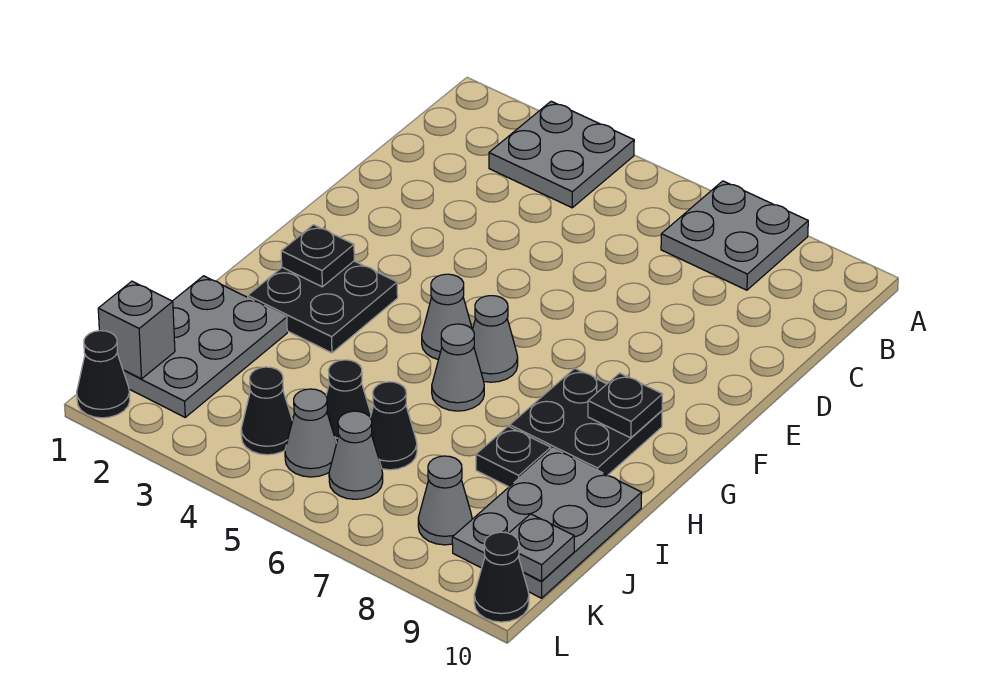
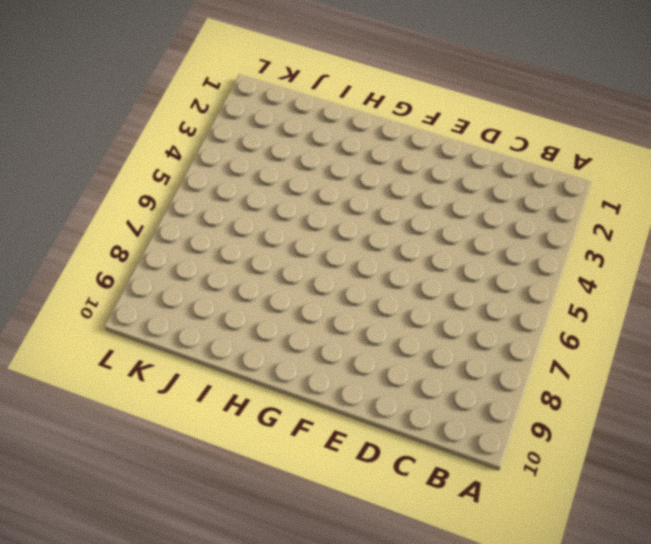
none -> grey plate A3:B4 level 1
none -> grey plate A7:B8 level 1
none -> black plate G2:H3 level 1

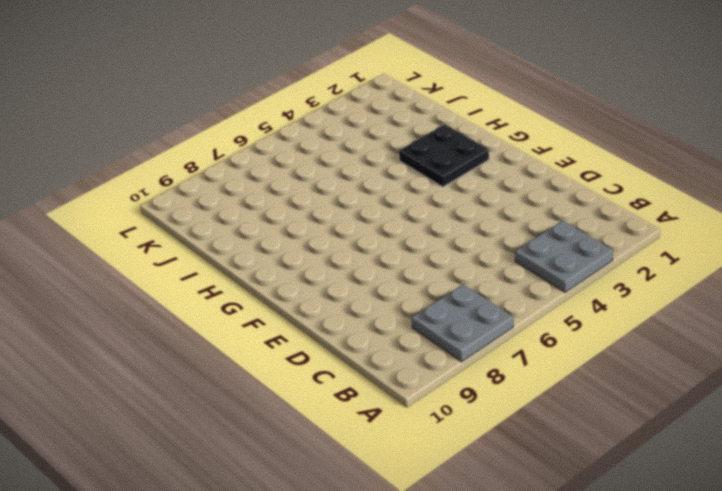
none -> grey cone G5 level 1
none -> grey cone G6 level 1
none -> black plate G8:H9 level 1

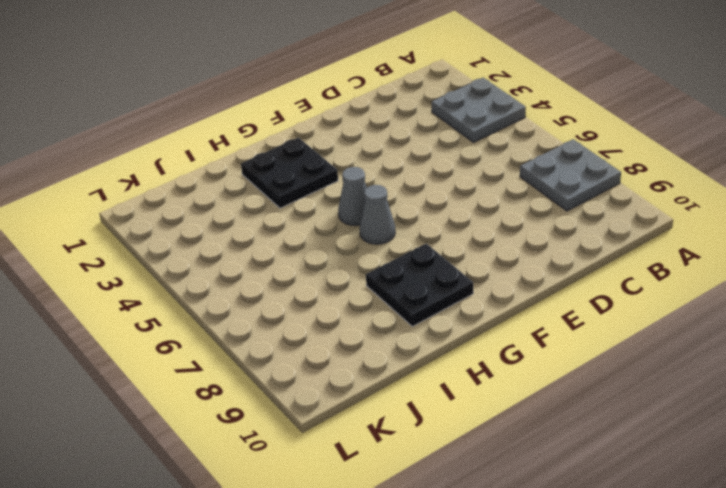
none -> grey cone H6 level 1
none -> grey plate I1:K2 level 1
none -> black plate I8 level 1

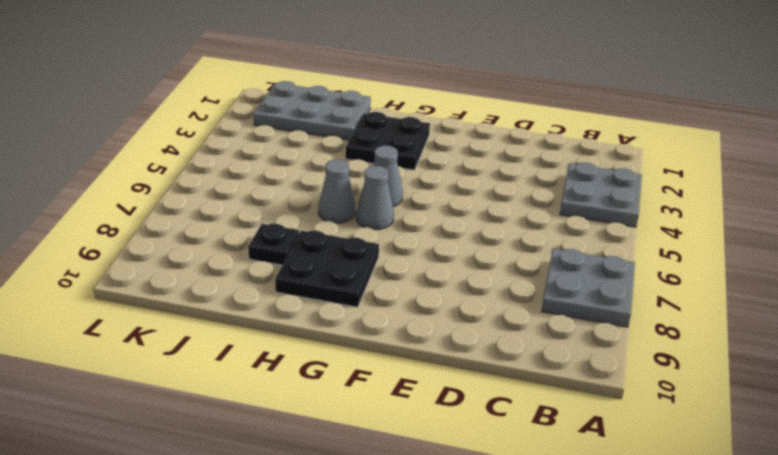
none -> grey plate I9:K10 level 1
none -> black cone J5 level 1
none -> black cone J6 level 1

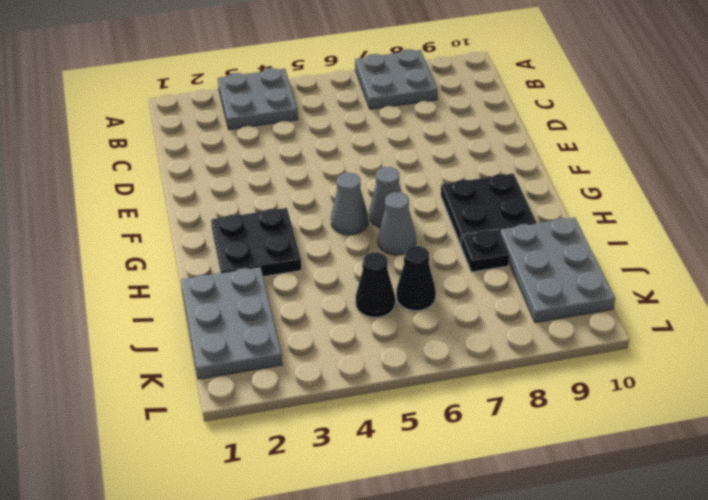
none -> black cone K4 level 1
none -> grey cone K5 level 1
none -> grey cone K6 level 1

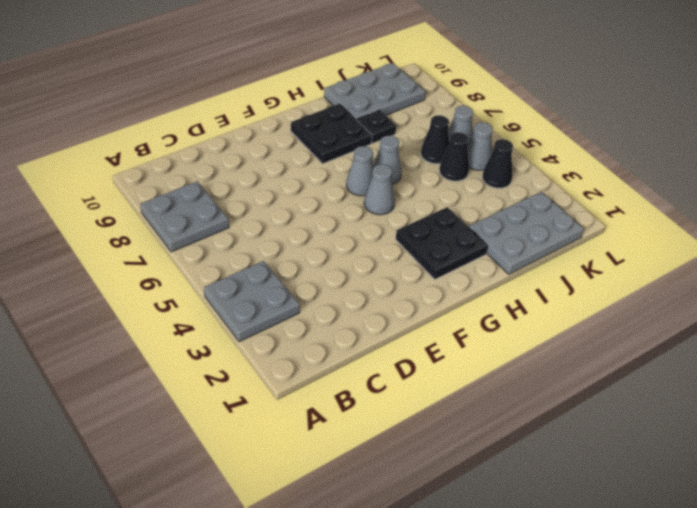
none -> grey cone K8 level 1
none -> black cone L1 level 1
none -> black cone L10 level 1

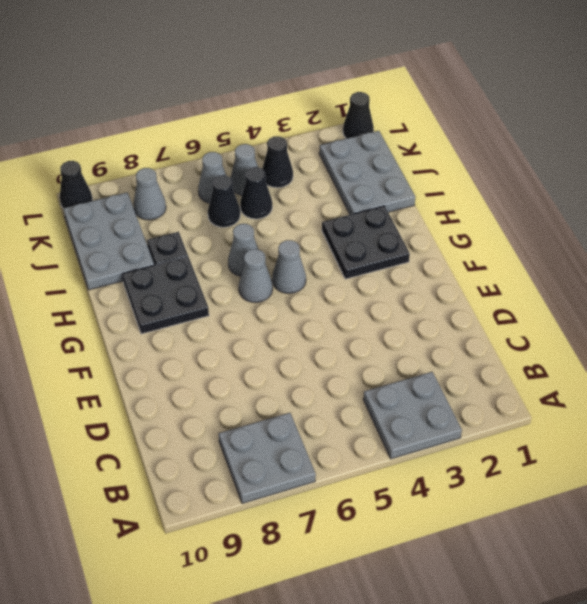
none -> black plate G2 level 2
none -> black plate G9 level 2
none -> grey brick K1 level 2

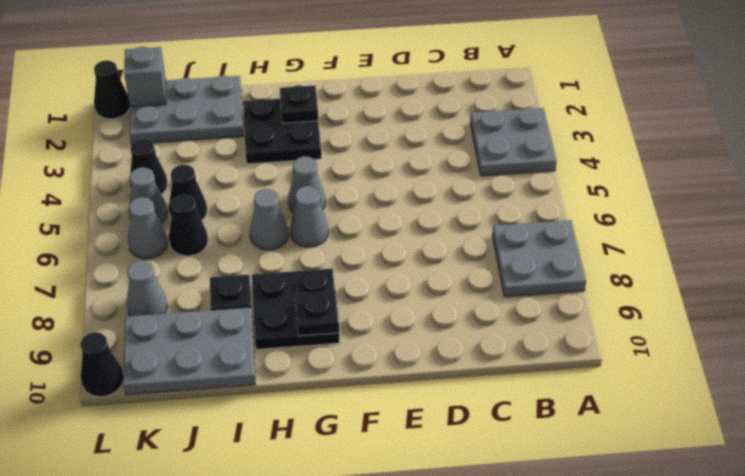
none -> grey plate K10 level 2

